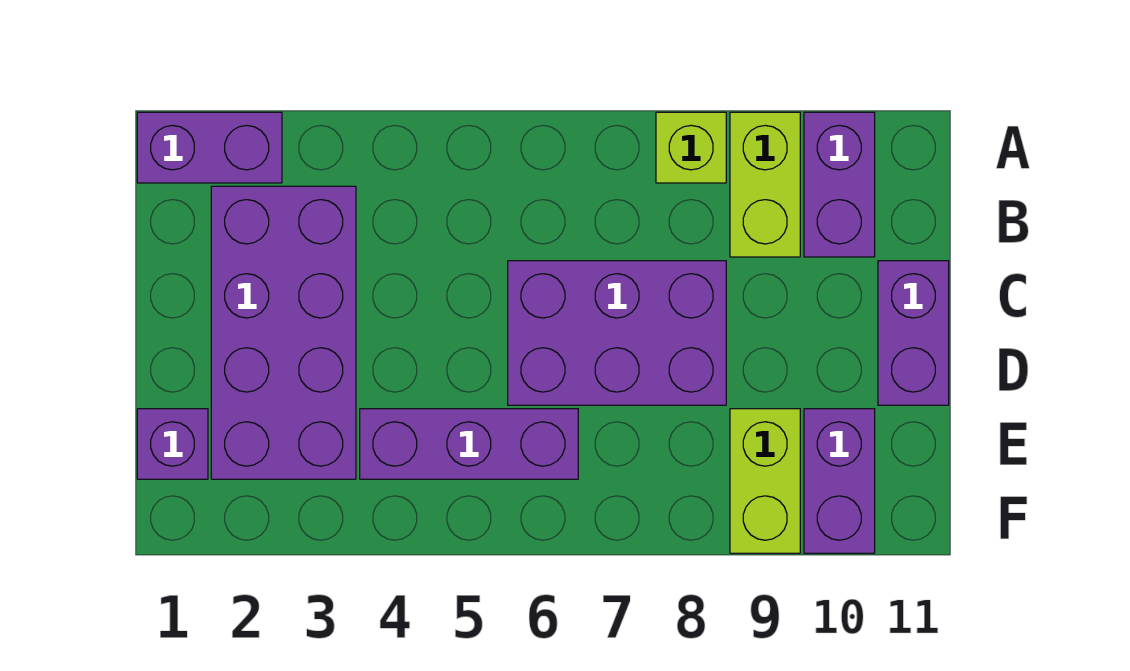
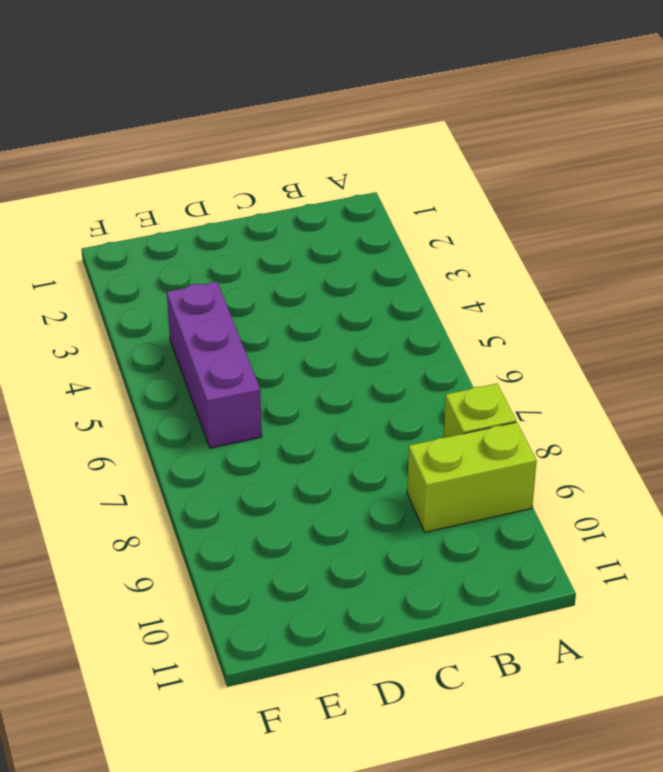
none -> purple brick A1:A2 level 1
none -> purple brick A10:B10 level 1

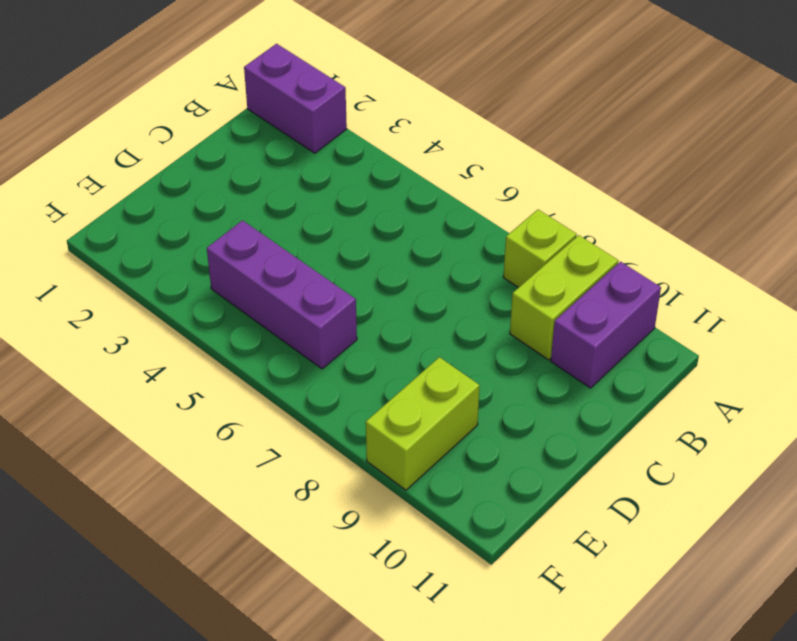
none -> purple brick B2:E3 level 1
none -> purple brick C6:D8 level 1

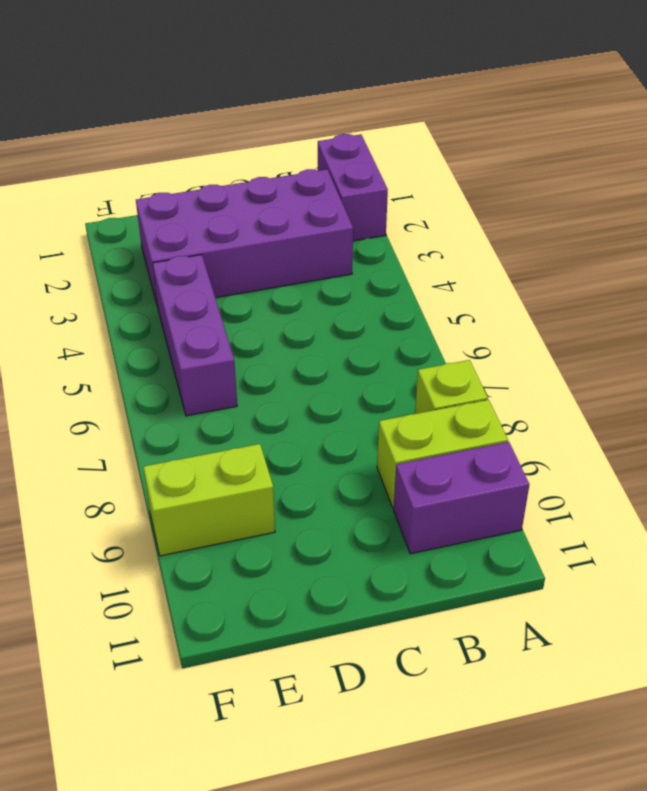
none -> purple brick C6:D8 level 1
none -> purple brick C11:D11 level 1

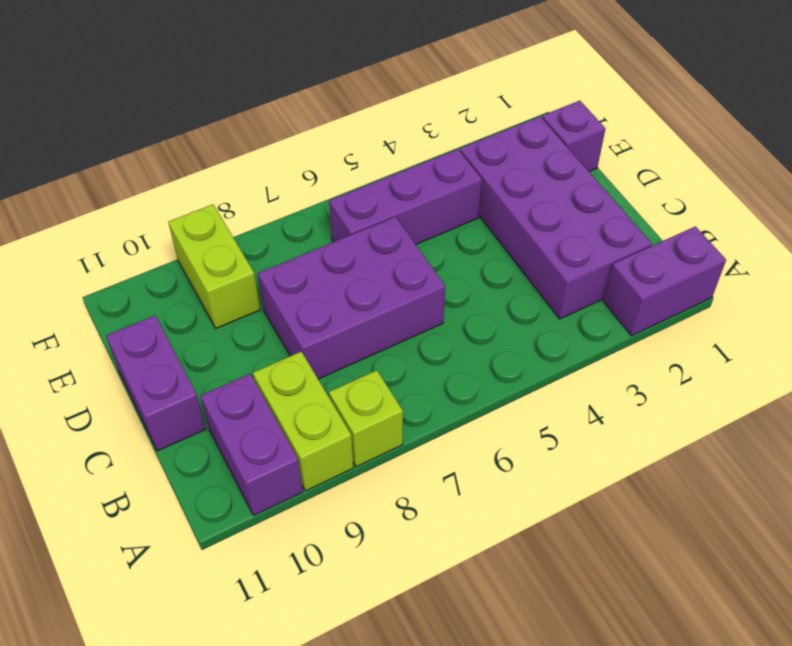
none -> purple brick E10:F10 level 1

